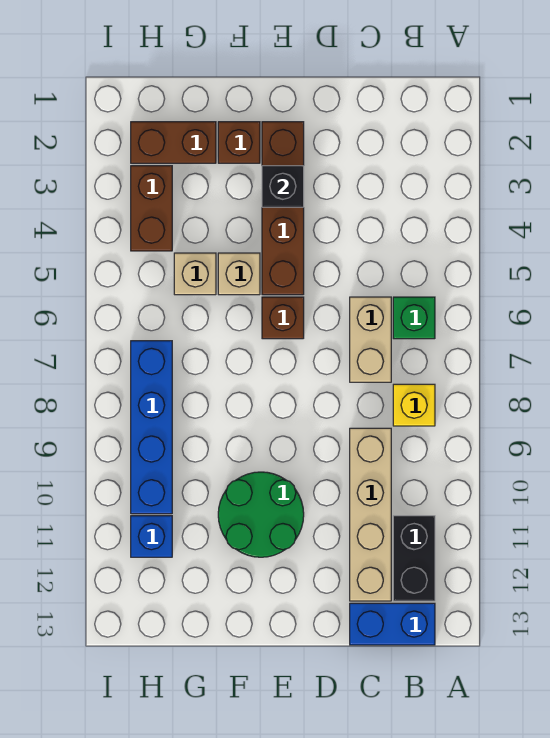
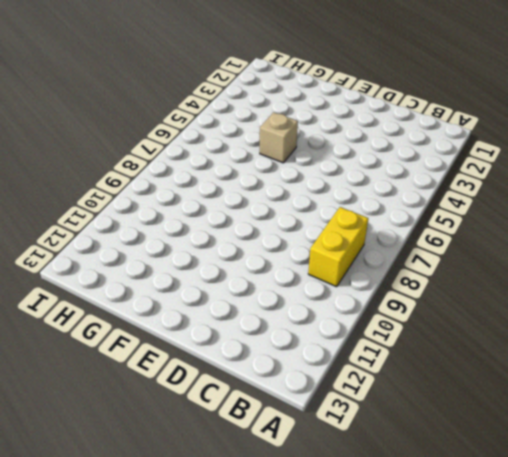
yellow brick B8:B9 level 1 -> yellow brick B8 level 1
none -> green brick B6 level 1
none -> black brick B11:B12 level 1
none -> blue brick B13:C13 level 1

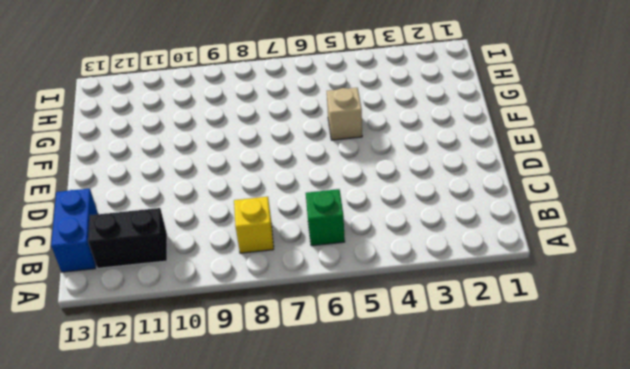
none -> tan brick C6:C7 level 1
none -> tan brick C9:C12 level 1
none -> brown brick E2:E5 level 1

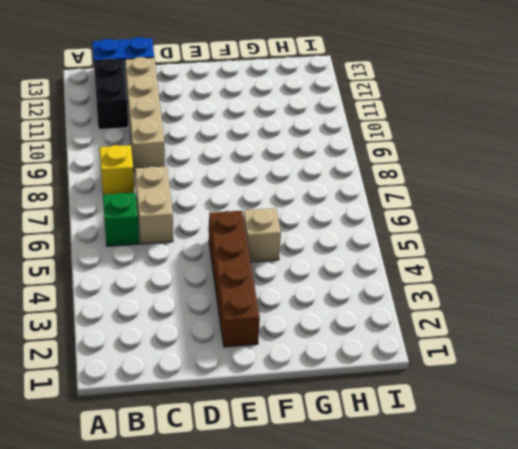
none -> brown brick E6 level 1
none -> green round brick E10:F11 level 1
none -> brown brick F2 level 1

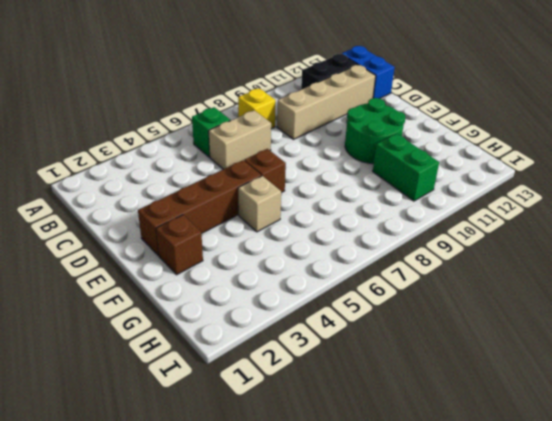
green brick G10:H10 level 1 -> blue brick H7:H10 level 1
none -> brown brick G2:H2 level 1
none -> tan brick G5 level 1
none -> brown brick H3:H4 level 1

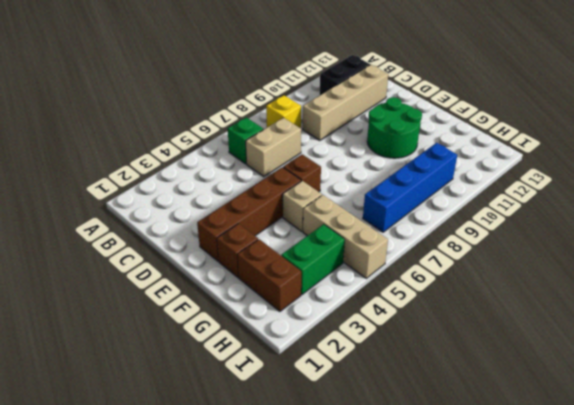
tan brick G5:I5 level 1 -> tan brick G5 level 1
green brick H3:H4 level 1 -> brown brick H3:H4 level 1
none -> blue brick B13:C13 level 1
none -> blue brick H11 level 1
none -> black brick E3 level 2

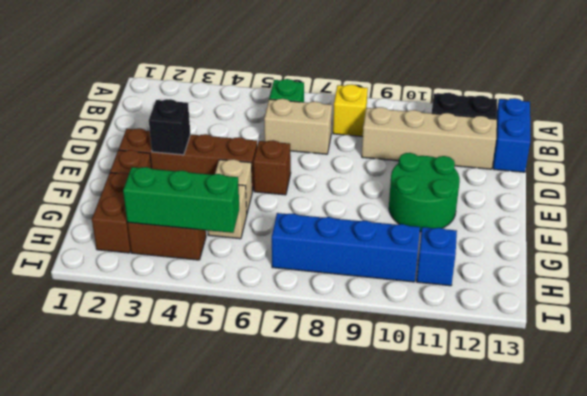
green brick H3:H5 level 2 -> none

